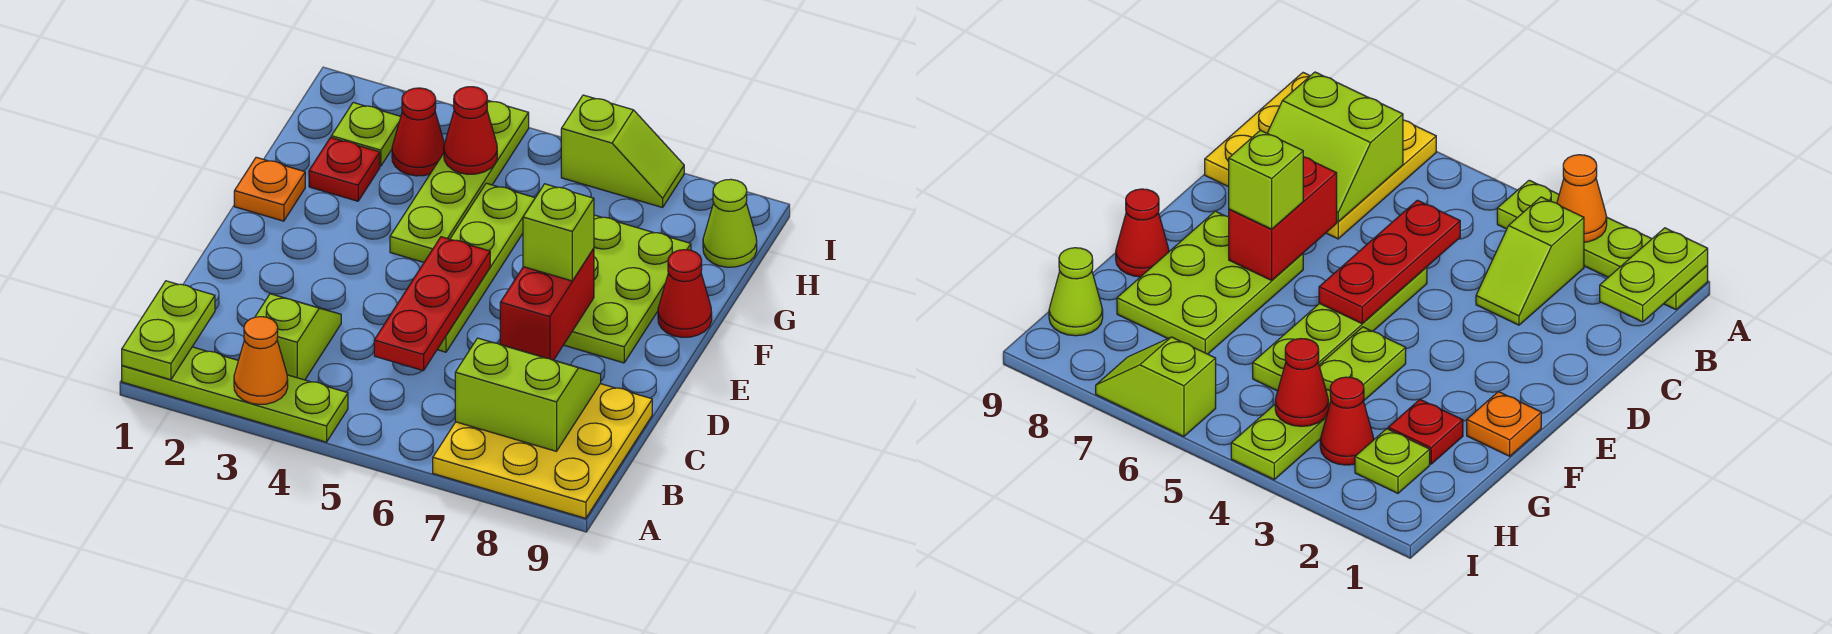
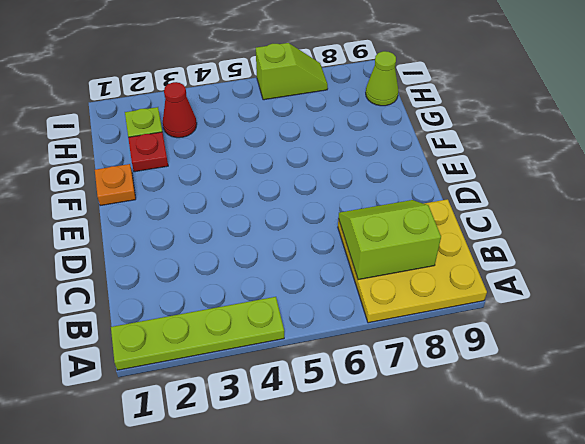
none -> lime slope B3:C3 level 1 top B
none -> lime plate D5:G5 level 1
none -> lime plate E7:G8 level 1

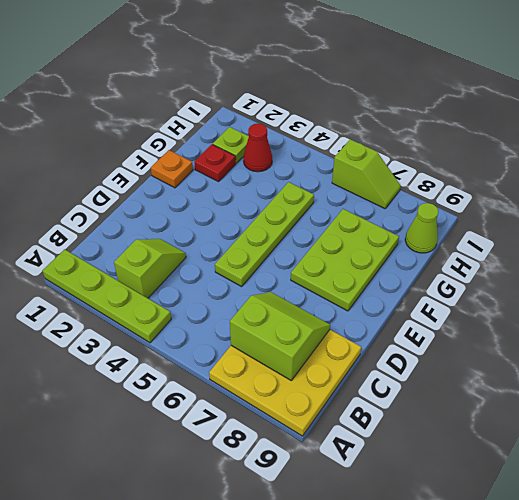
none -> lime plate F4:I4 level 1
none -> red cone F9 level 1
none -> lime plate A1:B1 level 2

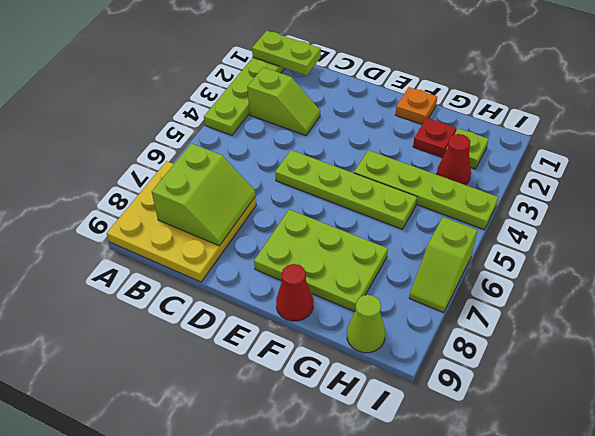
none -> orange cone A3 level 2
none -> red plate C5:E5 level 2
none -> red brick D7:E7 level 2

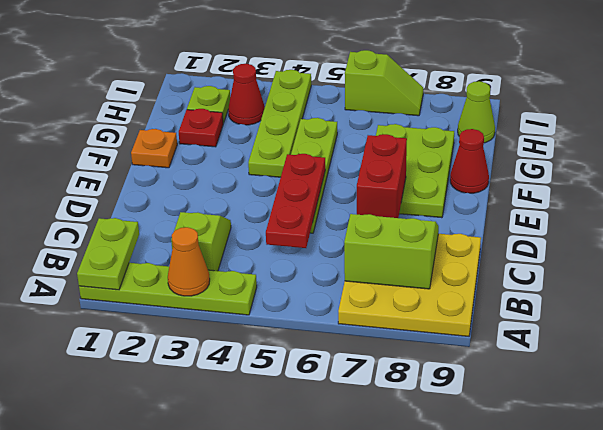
none -> red cone H4 level 2
none -> lime brick E7 level 3

